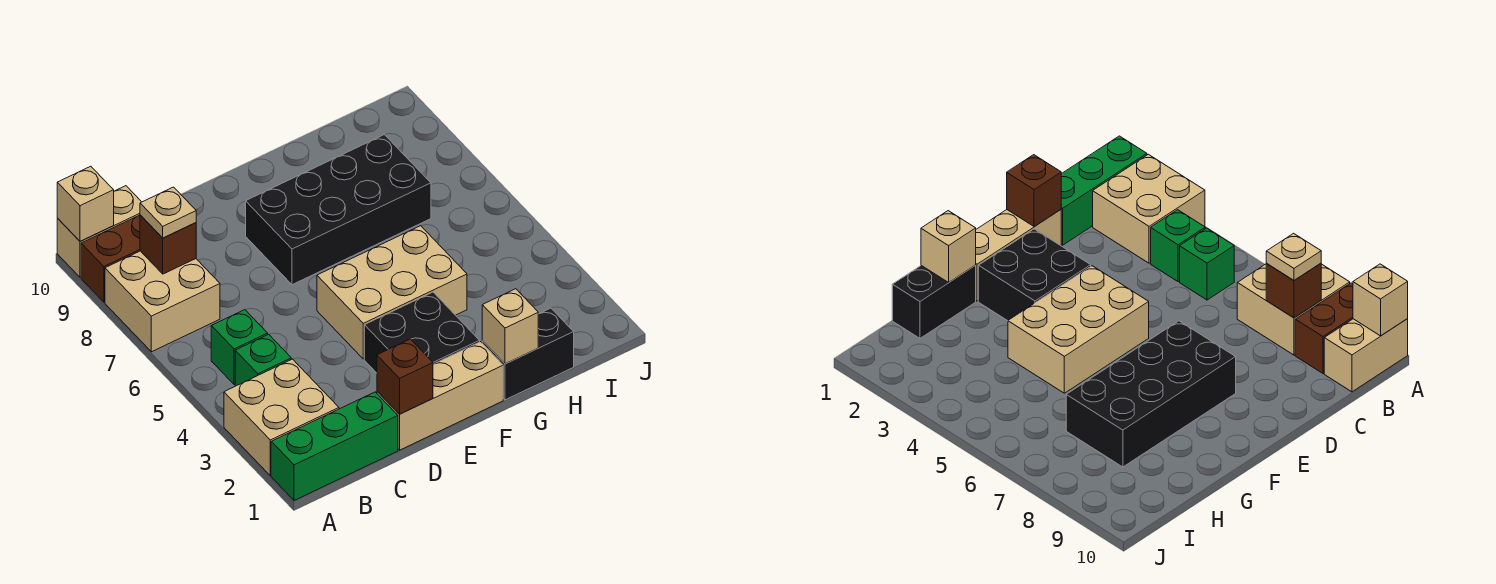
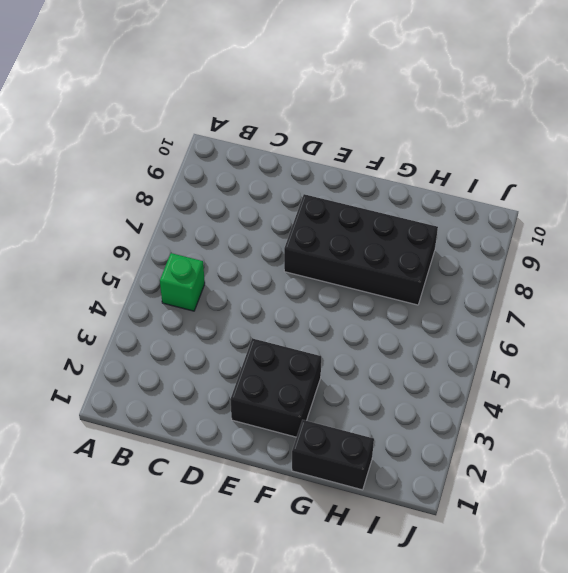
none -> green brick A1:C1 level 1
none -> tan brick A2:B3 level 1
none -> tan brick A7:B8 level 1

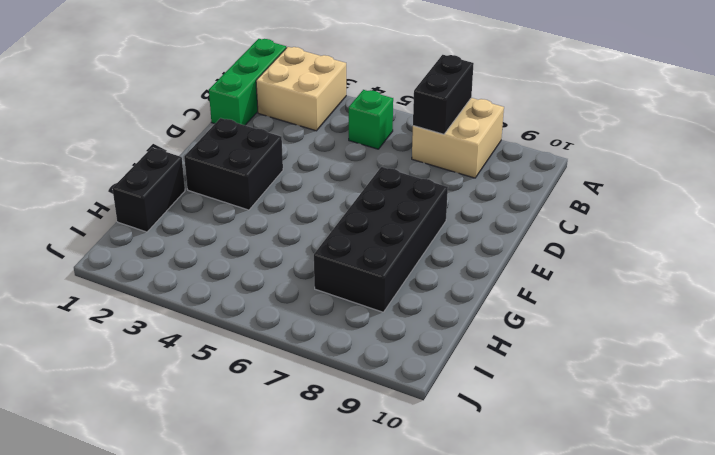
black brick A7:B7 level 2 -> none
none -> brown brick A9:B9 level 1
none -> tan brick A10:B10 level 1
none -> green brick B4 level 1

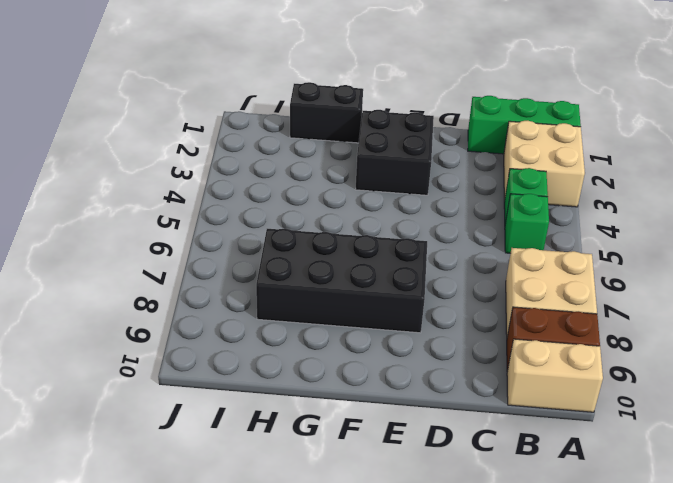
none -> tan brick D1:F1 level 1
none -> tan brick E4:G5 level 1
none -> tan brick A10 level 2

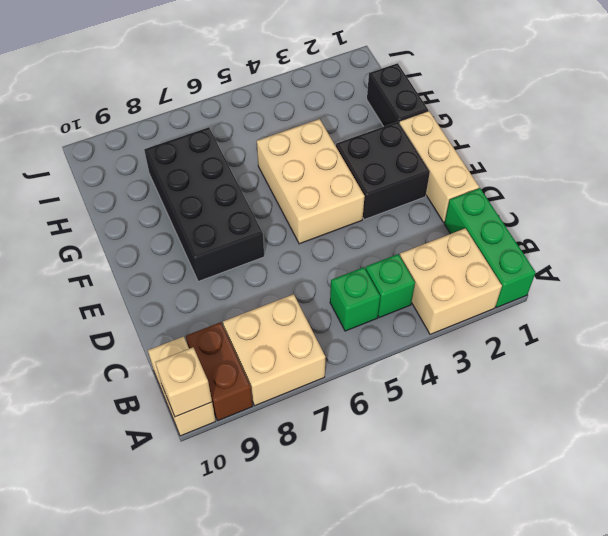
none -> brown brick B8 level 2
none -> brown brick D1 level 2
none -> tan brick G1 level 2

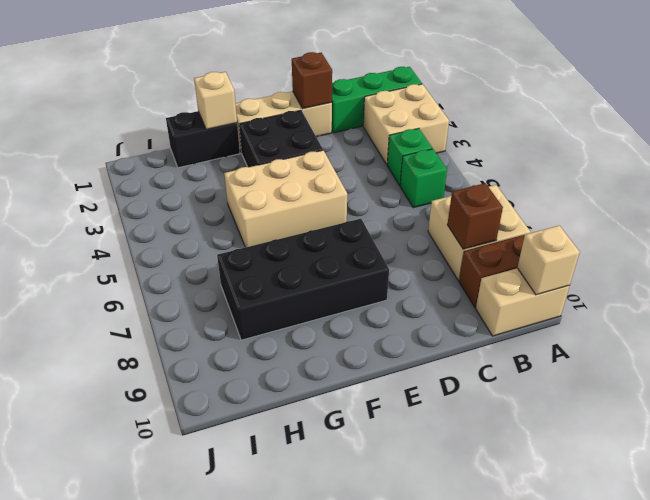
none -> tan plate B8 level 3

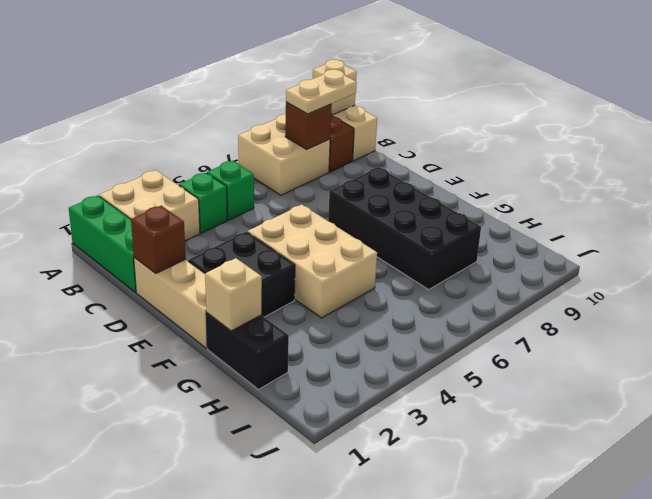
tan plate B8:B9 level 3 -> tan plate B8 level 3

